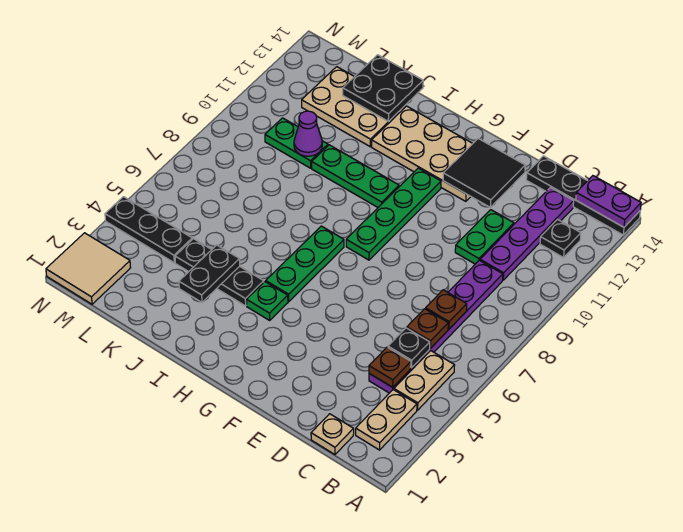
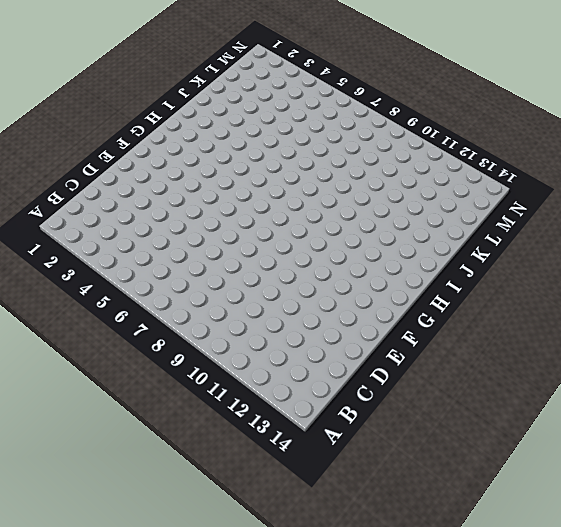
none -> black plate A14:D14 level 1
none -> tan plate B2:B3 level 1
none -> tan plate B4:B5 level 1

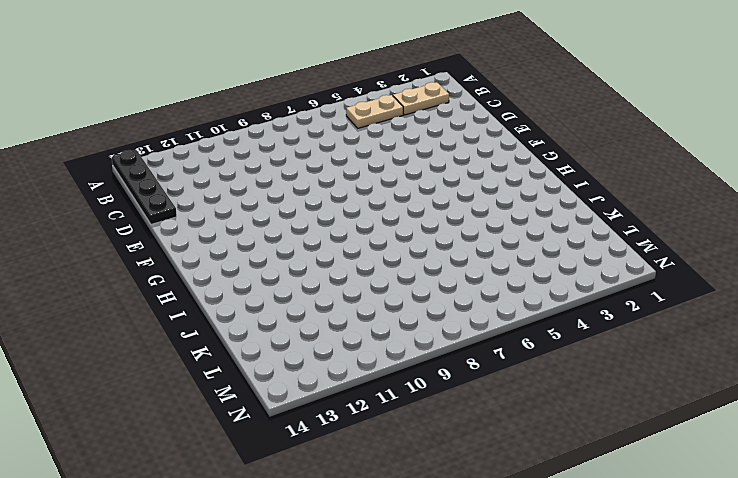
none -> black plate B12 level 1
none -> tan plate C1 level 1
none -> purple plate C4:C9 level 1

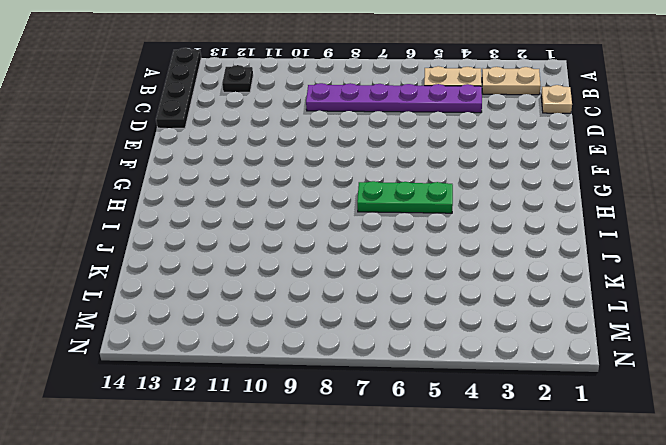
none -> purple plate C10:C13 level 1
none -> green plate D10:D11 level 1
none -> tan plate F12:I13 level 1

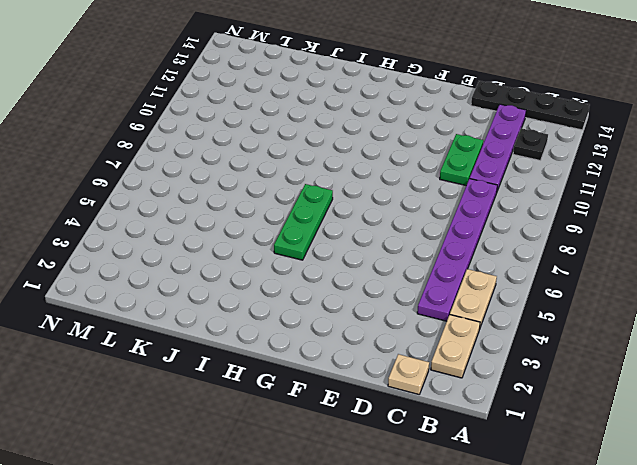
none -> tan plate F12:I13 level 1
none -> green plate G8:G11 level 1
none -> green plate H4 level 1

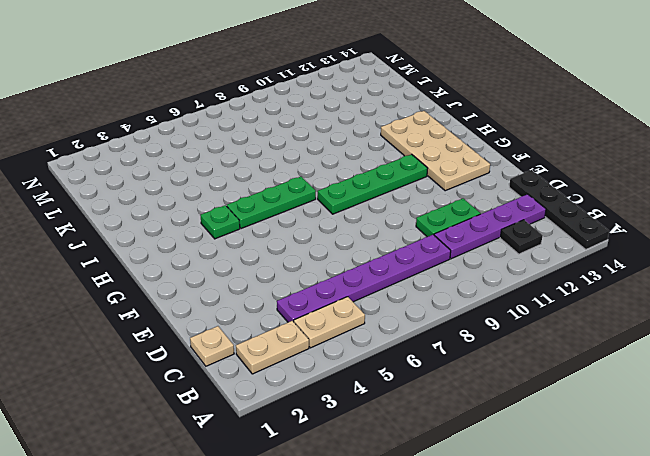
none -> green plate H10:J10 level 1
none -> black plate I4:K4 level 1
none -> tan plate J12:L13 level 1

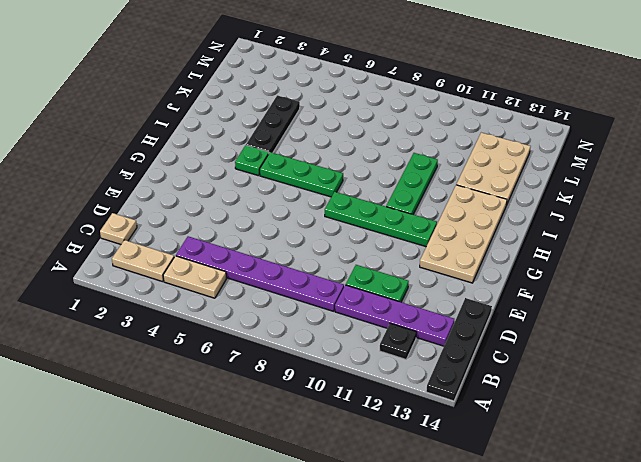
none -> green plate K10:L10 level 1
none -> black plate L4:N4 level 1
none -> tan tile M1:N2 level 1

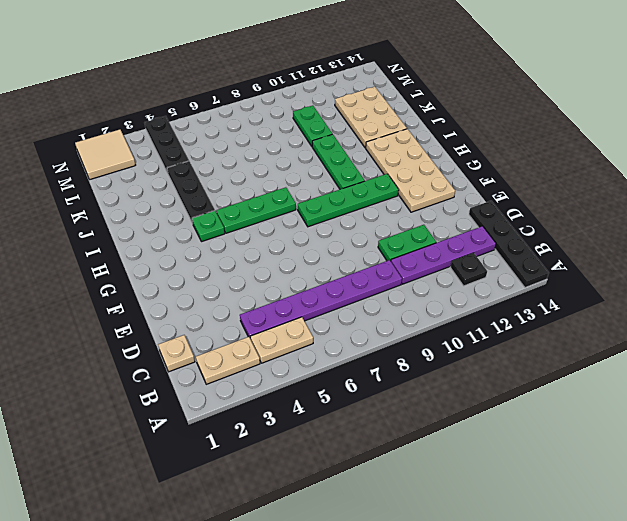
none -> purple plate A14:B14 level 2
none -> brown plate C4 level 2
none -> black plate C5 level 2

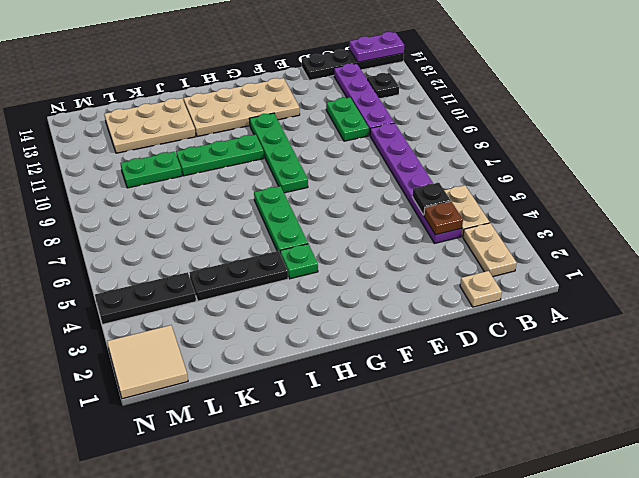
none -> brown plate C6 level 2
none -> brown plate C7 level 2
none -> black tile E12:F13 level 2

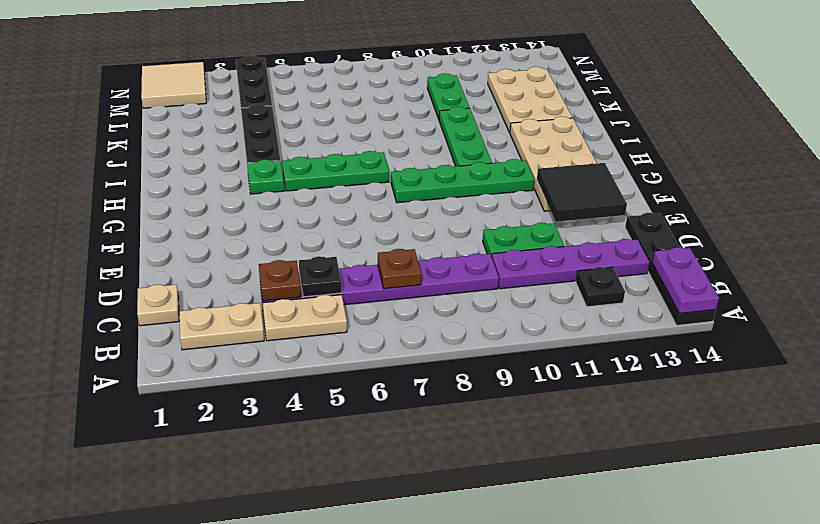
none -> brown plate C6 level 2
none -> black plate J3:J4 level 2
none -> black plate J13:K14 level 2

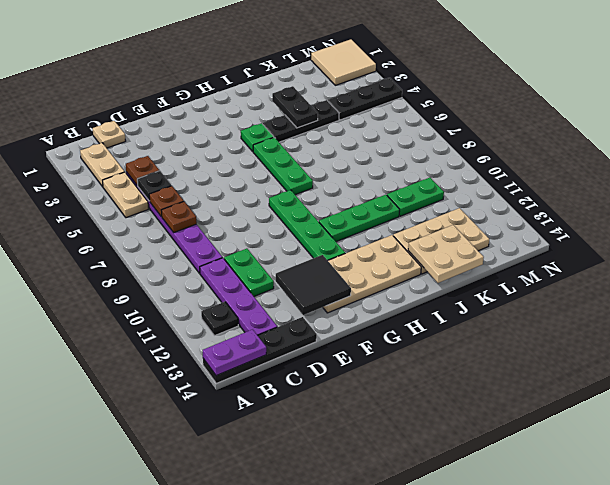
tan plate J13:K14 level 2 -> black plate J13:K14 level 2
none -> purple cone K10 level 2

